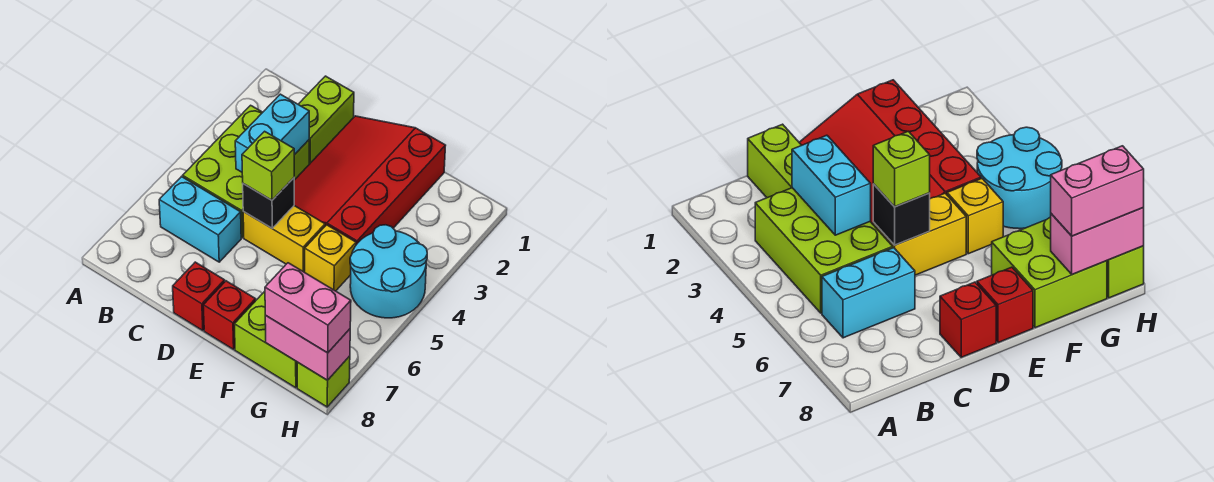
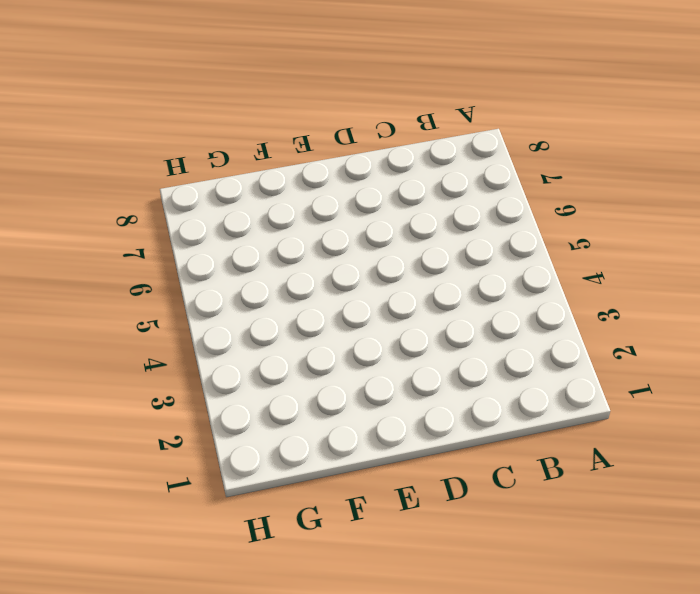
none -> lime brick B3:C5 level 1
none -> cyan brick B6:C6 level 1
none -> lime brick C1:C2 level 1

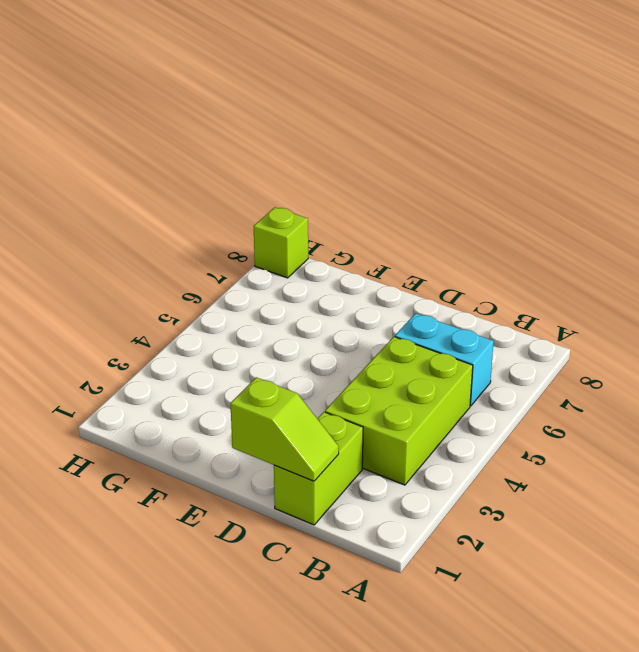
lime slope C1:D1 level 2 top D -> none
none -> red slope D1:F4 level 1 top F
none -> yellow brick D5:E5 level 1
none -> red brick D8 level 1

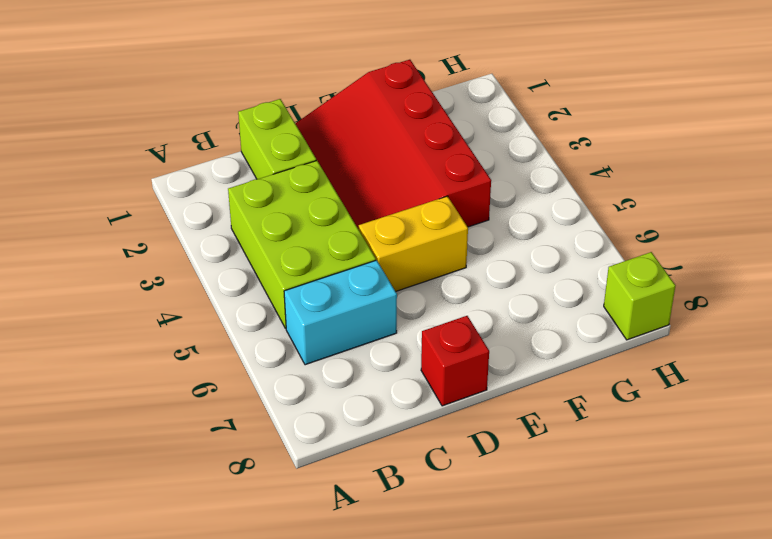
none -> red brick E8 level 1
none -> yellow brick F5 level 1
none -> lime brick F7:G8 level 1

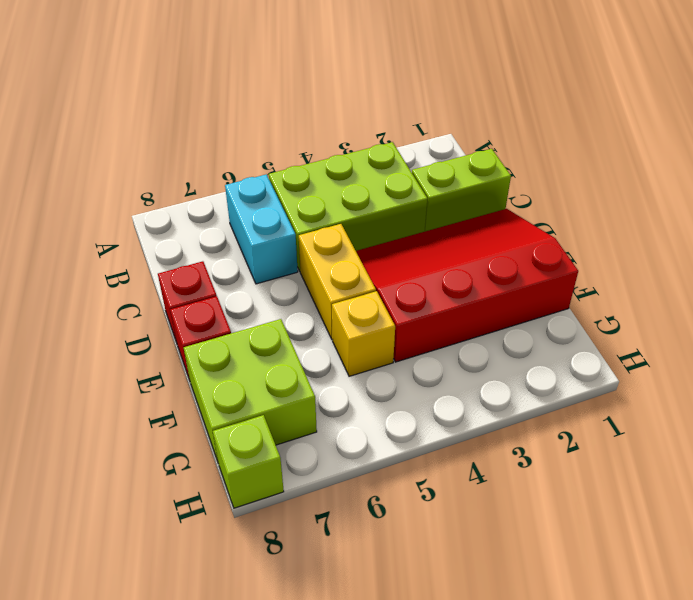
none -> cyan round brick G4:H5 level 1
none -> cyan brick C3:C4 level 2
none -> black brick D5 level 2

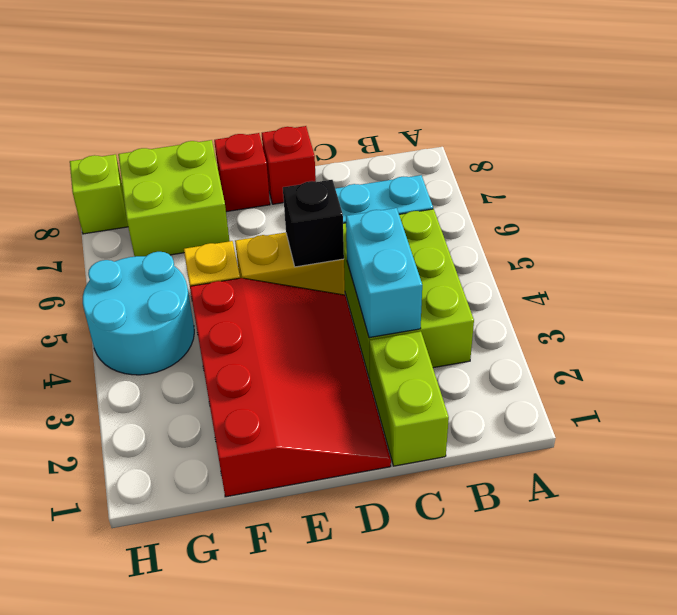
none -> pink brick G8:H8 level 2
none -> lime brick D5 level 3
none -> pink brick G8:H8 level 3

